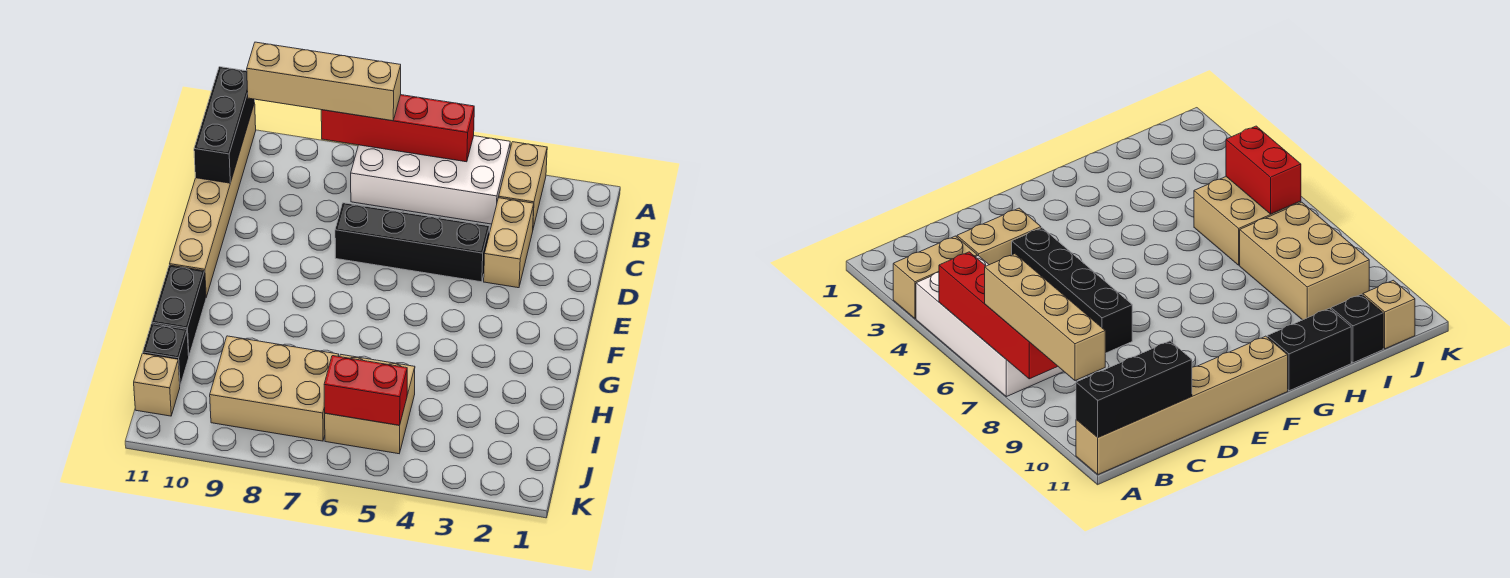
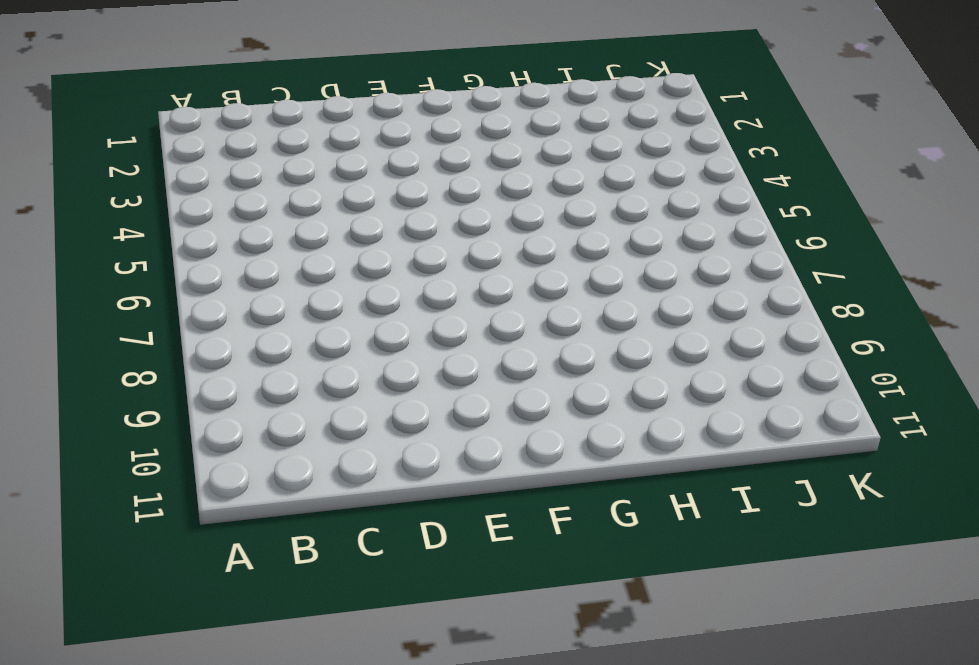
none -> tan brick A3:B3 level 1
none -> white brick A4:B7 level 1
none -> tan brick A11:F11 level 1

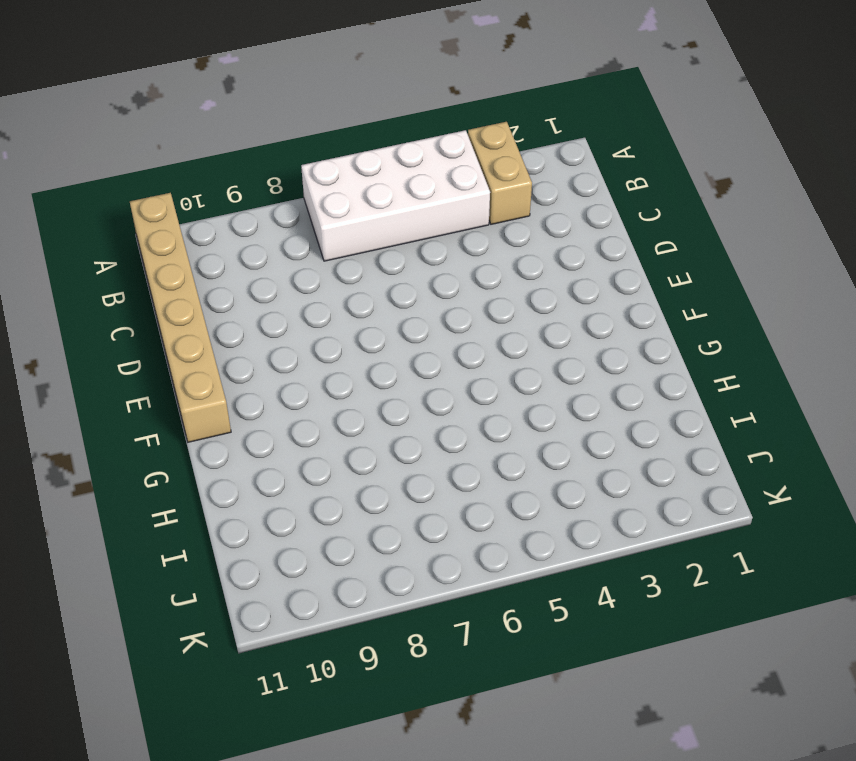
none -> tan brick C3:D3 level 1
none -> black brick D4:D7 level 1
none -> black brick G11:H11 level 1

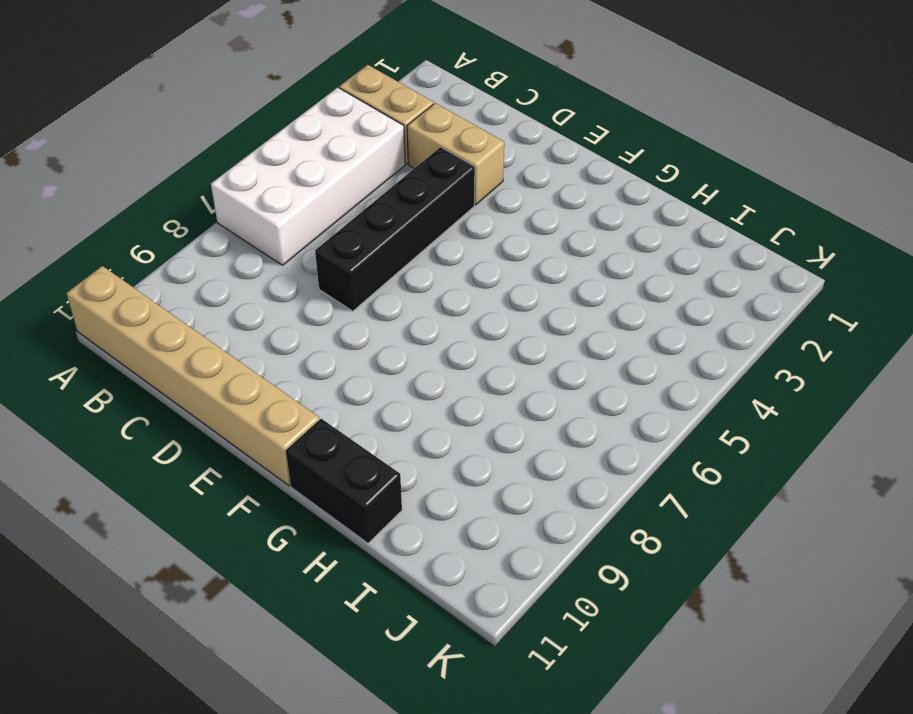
none -> tan brick I5:J6 level 1
none -> tan brick I7:J9 level 1
none -> black brick I11 level 1

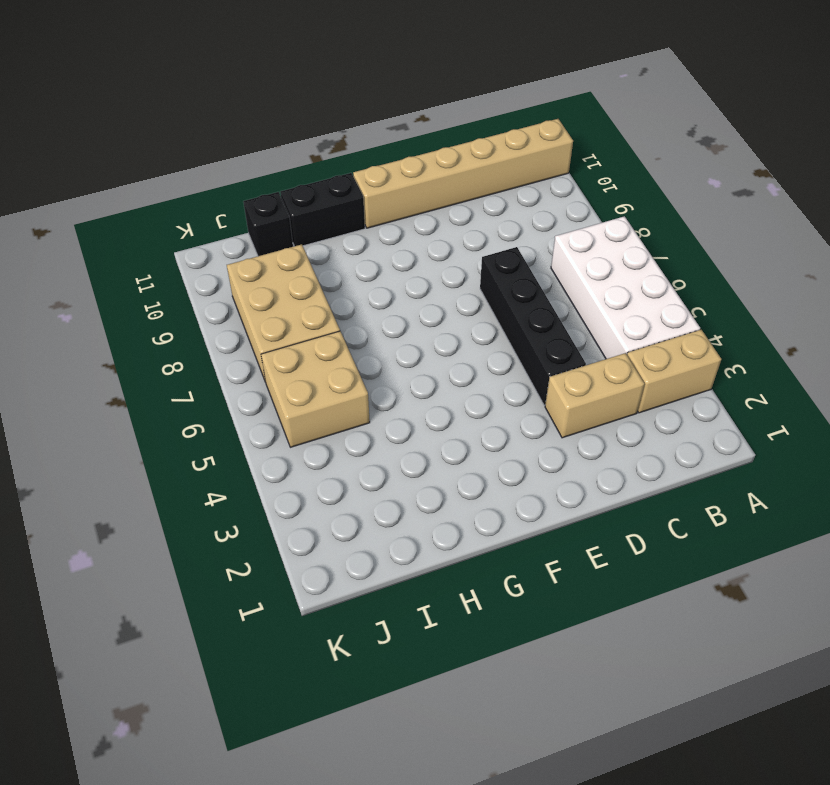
none -> tan brick J11 level 1
none -> red brick A5:A8 level 2
none -> black brick A11:C11 level 2

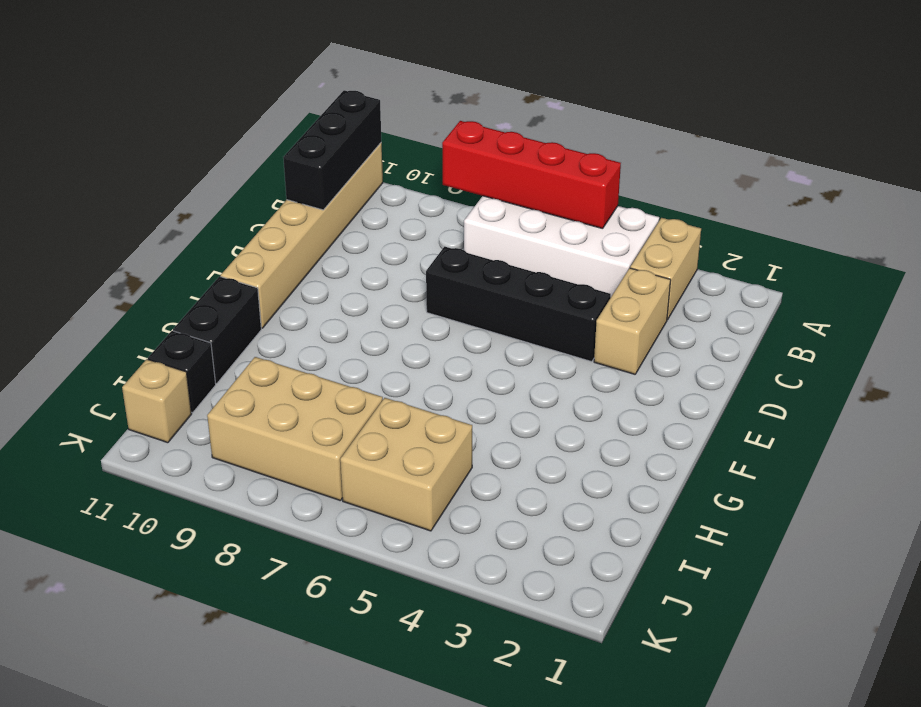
none -> red brick J5:J6 level 2
none -> tan brick A7:A10 level 3

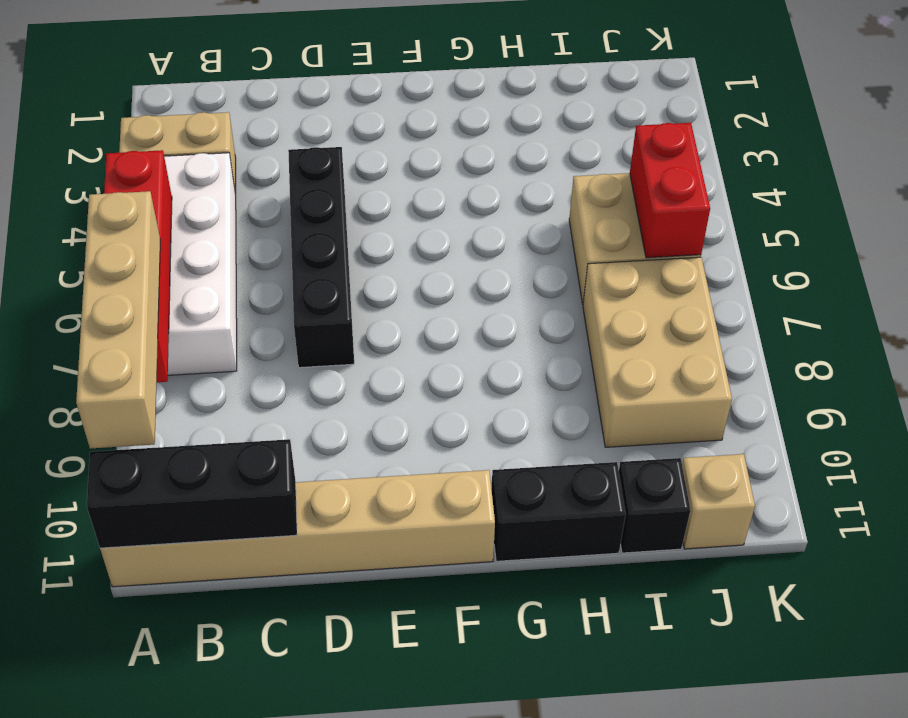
none -> tan brick C3:D3 level 1

